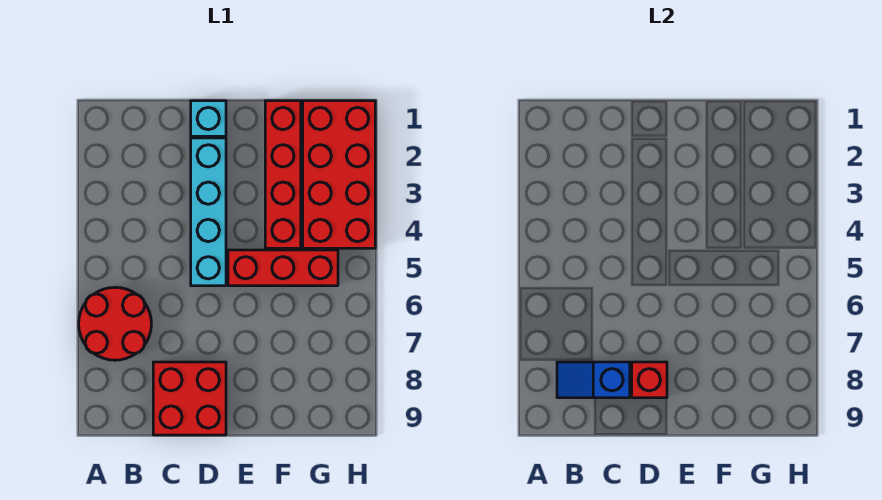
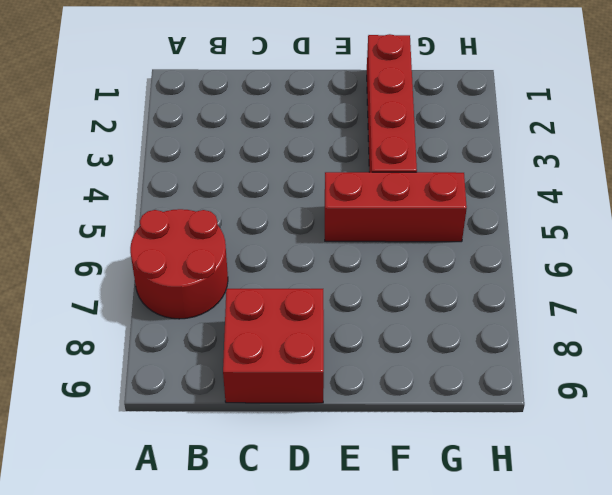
none -> cyan brick D1 level 1
none -> cyan brick D2:D5 level 1

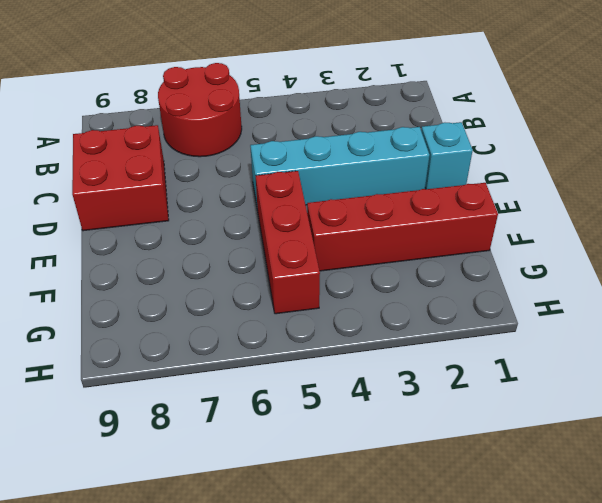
none -> red brick G1:H4 level 1
none -> blue slope B8:C8 level 2 top C

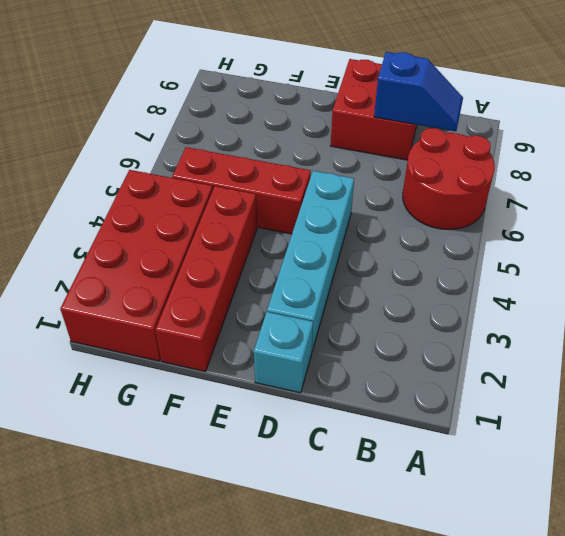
none -> red brick D8 level 2

